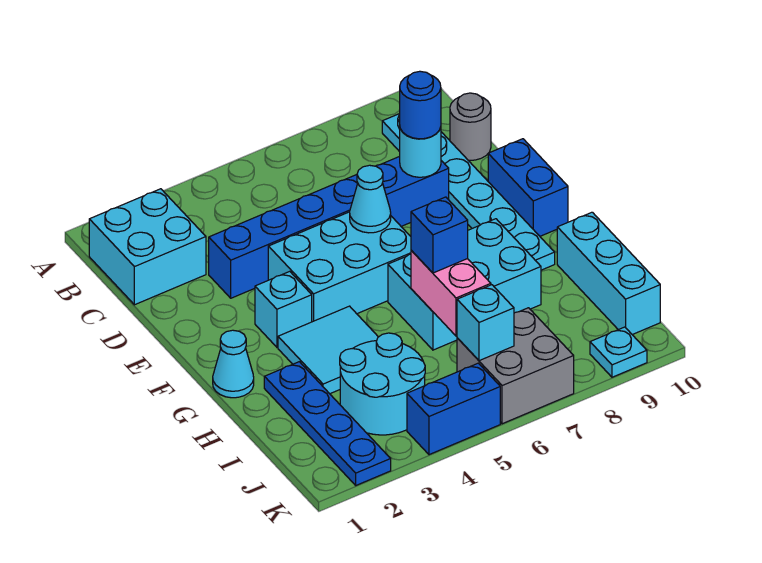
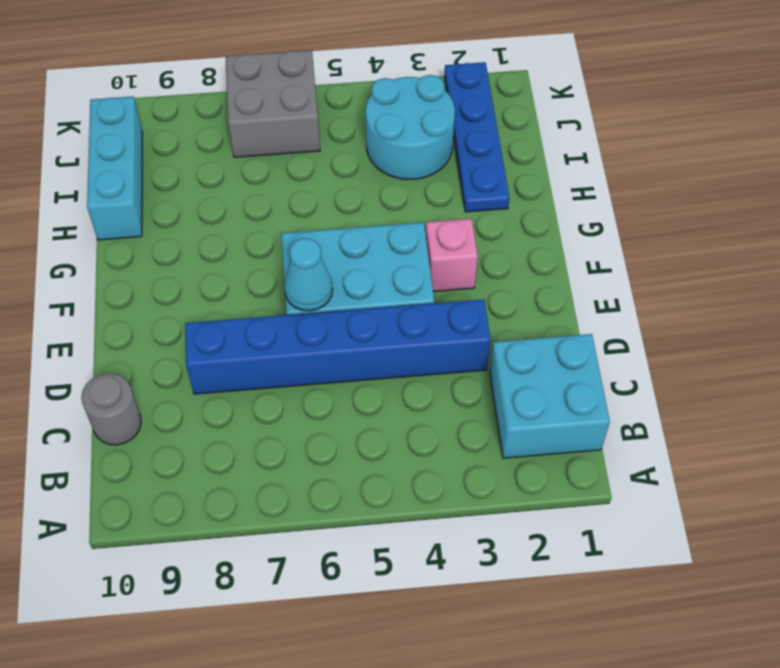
pink brick F3 level 1 -> cyan brick F3 level 1
none -> cyan plate B9:G9 level 1
none -> blue brick E10:F10 level 1
none -> cyan cone G1 level 1

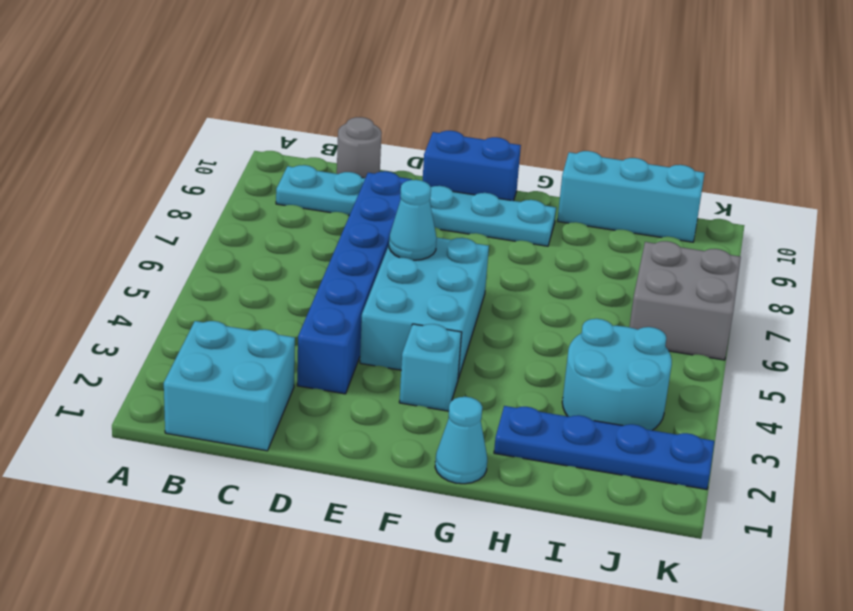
none -> cyan tile G3:H4 level 1
none -> cyan brick G6:H8 level 1
none -> blue brick K4:K5 level 1

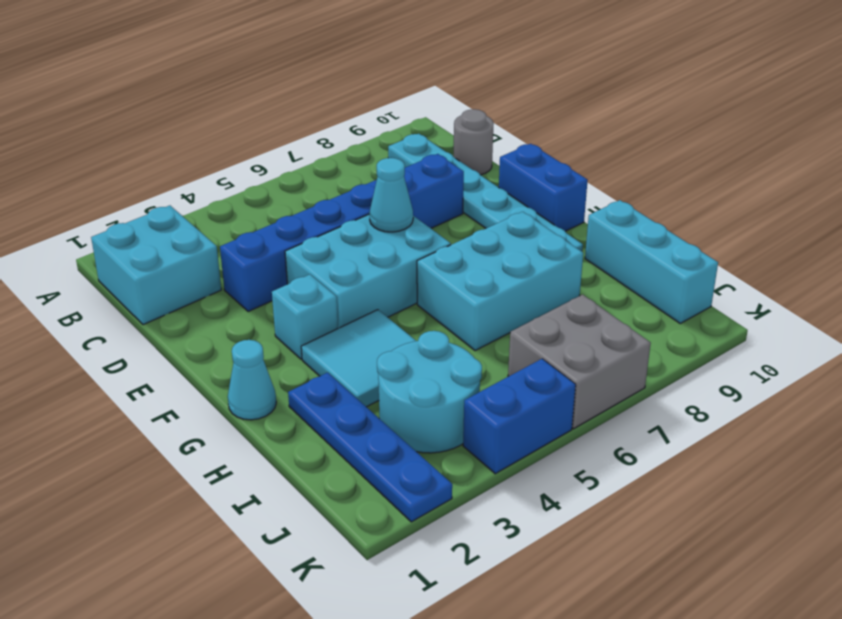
none -> cyan plate K9 level 1
none -> cyan round brick D8 level 2
none -> pink brick H6:I6 level 2

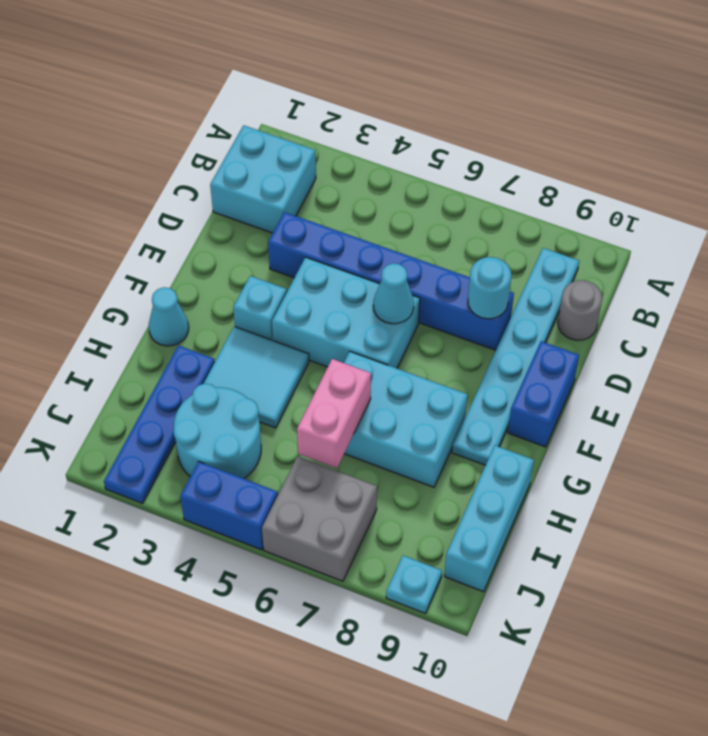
none -> cyan brick J6 level 2
none -> blue round brick D8 level 3
none -> blue brick H6 level 3

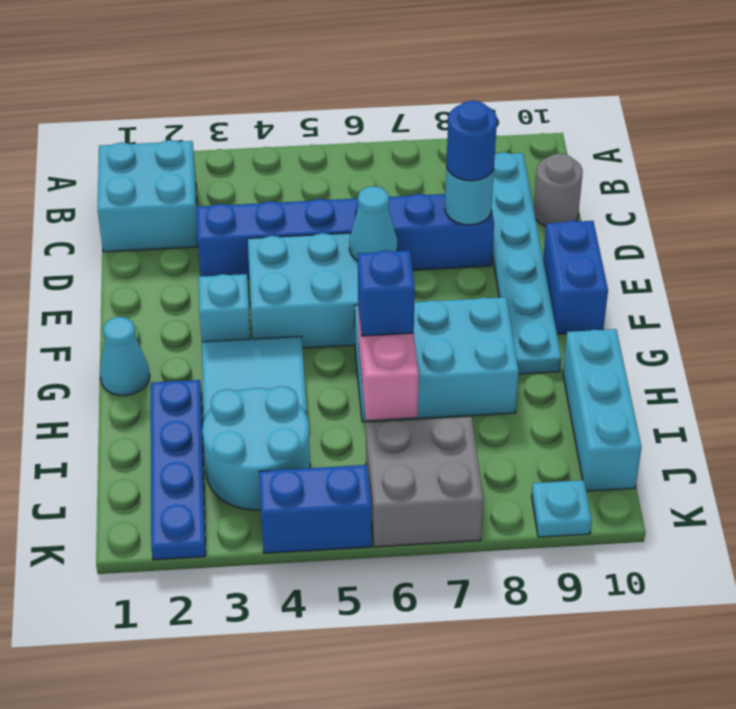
none -> cyan brick J6 level 2

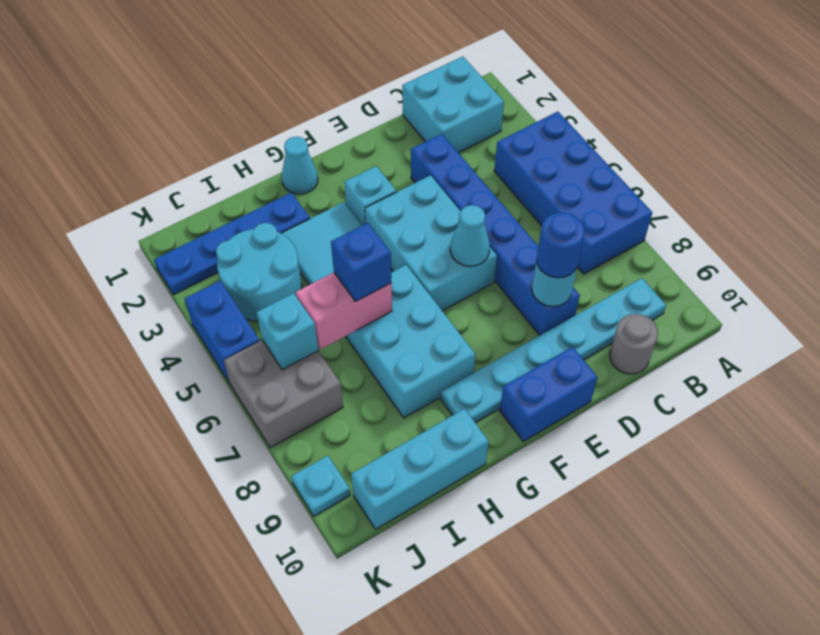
blue brick A4:B7 level 1 -> none

